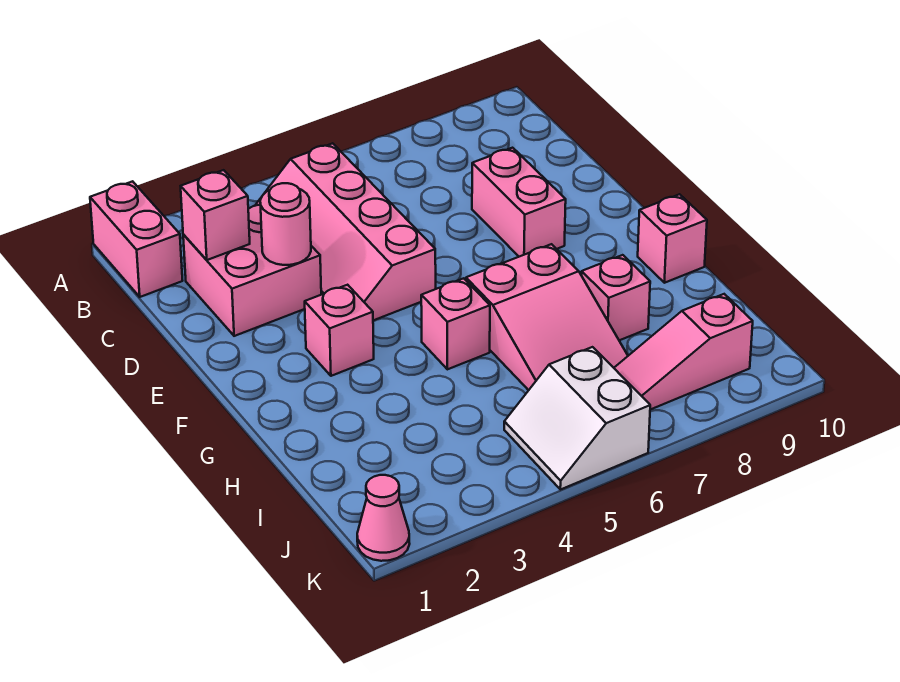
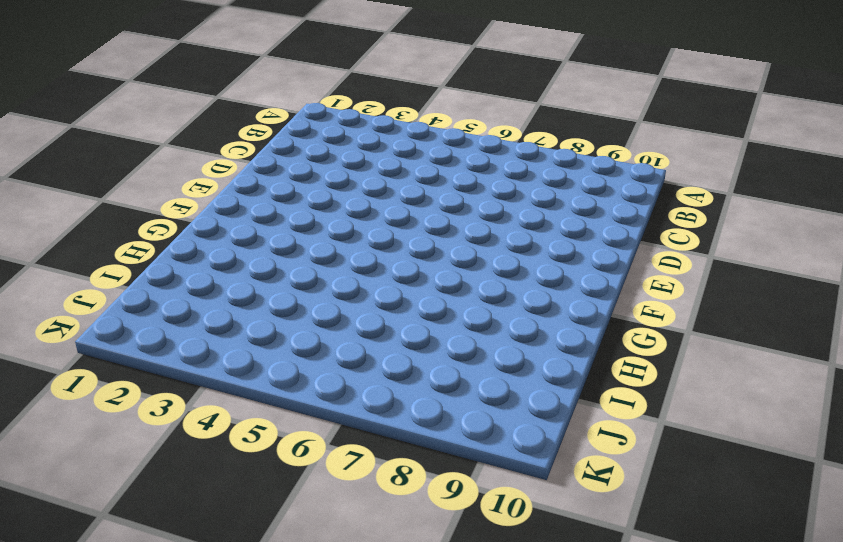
none -> pink brick A1:B1 level 1
none -> pink slope B4:E5 level 1 top 5
none -> pink brick C2:D3 level 1

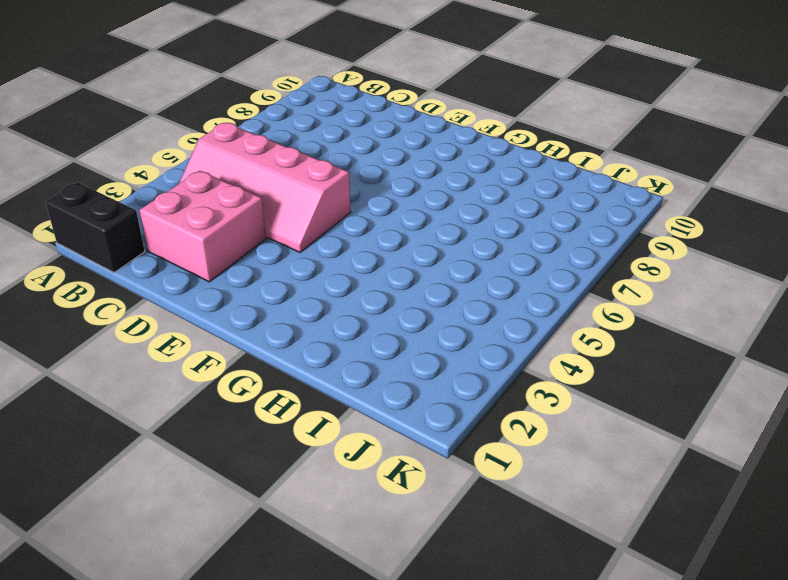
black brick A1:B1 level 1 -> pink brick A1:B1 level 1
none -> pink brick D8:E8 level 1
none -> pink brick F3 level 1
none -> pink brick G5 level 1

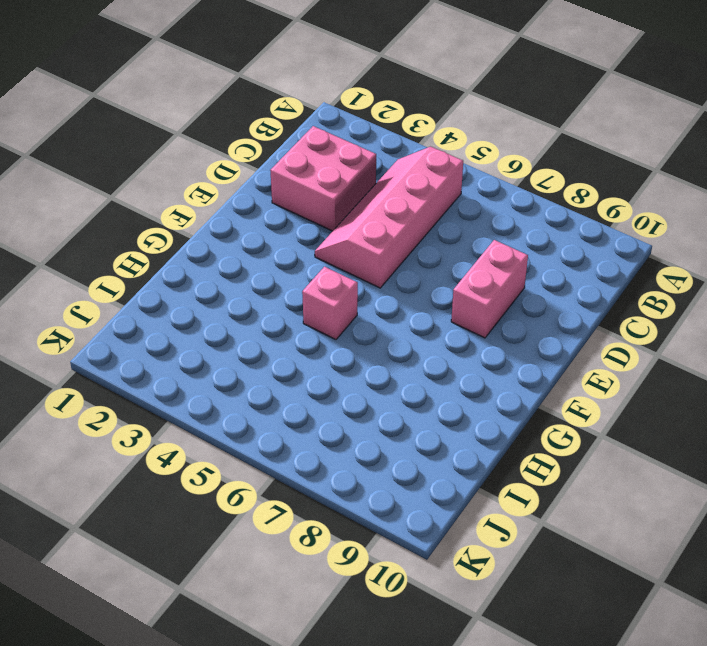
none -> pink brick A1:B1 level 1
none -> pink brick F3 level 1
none -> pink slope G6:I7 level 1 top G

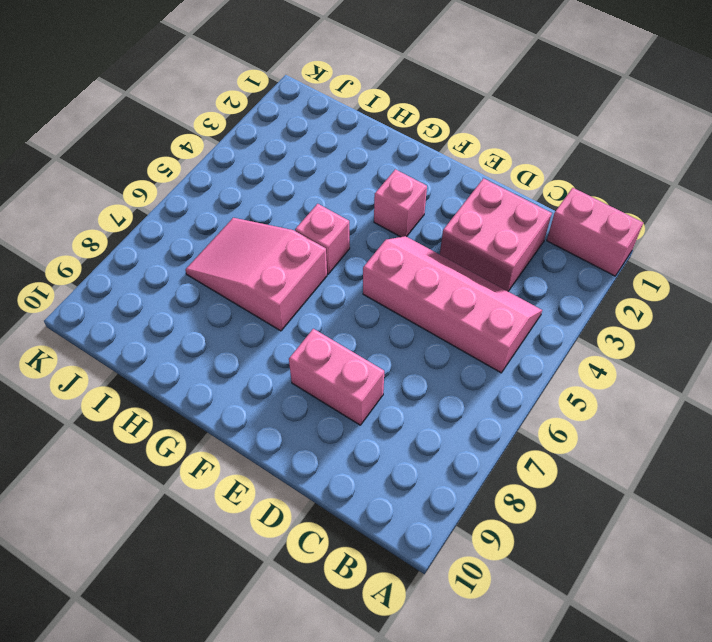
none -> pink brick G10 level 1
none -> pink brick H8 level 1
none -> white slope J5:K6 level 1 top 6

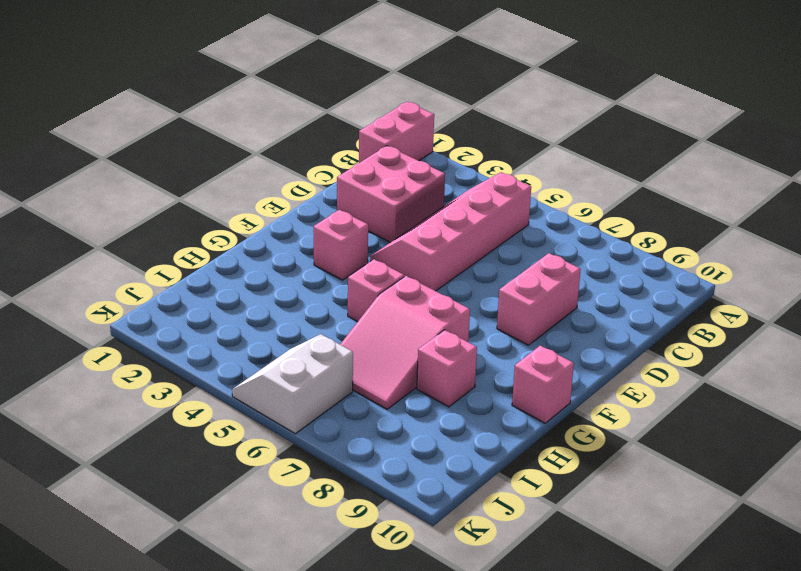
none -> pink slope J7:J9 level 1 top 9
none -> pink cone K1 level 1
none -> pink brick C2 level 2

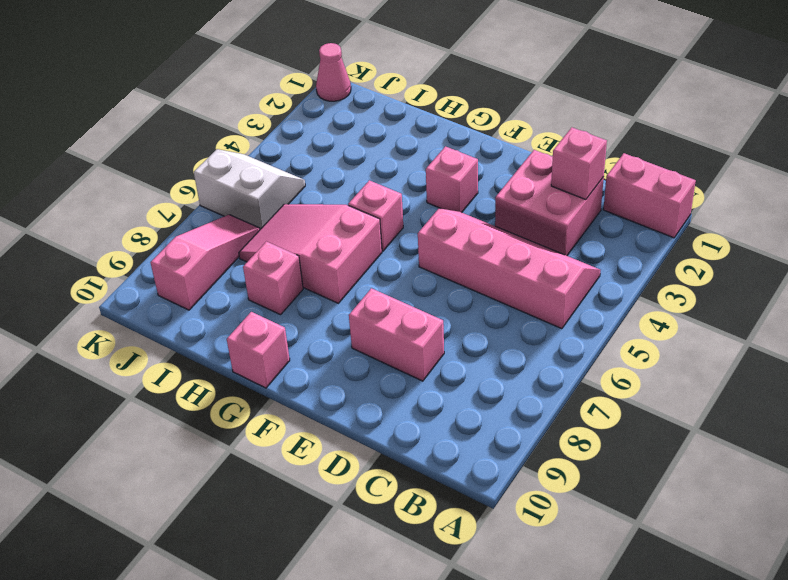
none -> pink round brick D3 level 2

